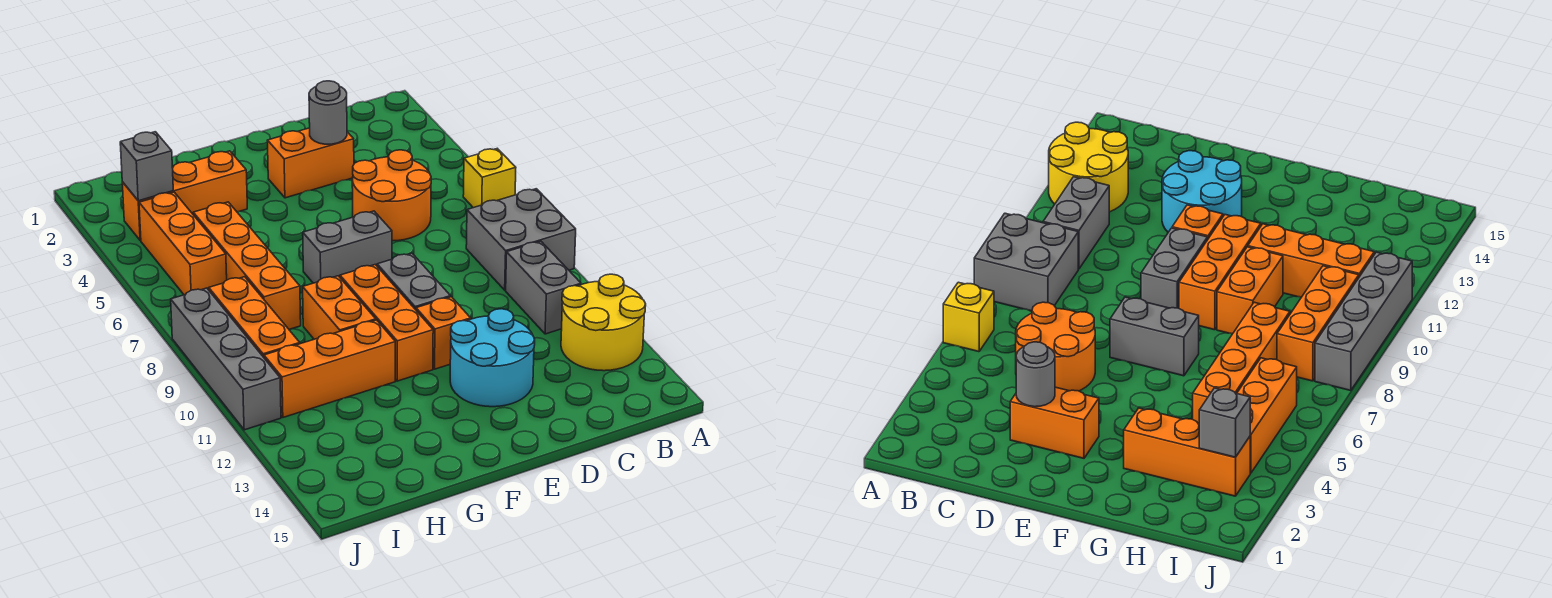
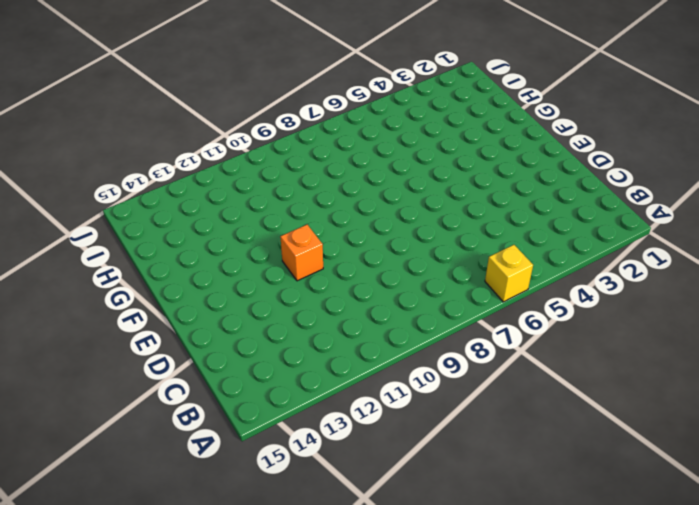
none -> grey brick A8:B9 level 1
none -> yellow round brick A12:B13 level 1
none -> grey brick B10:B11 level 1

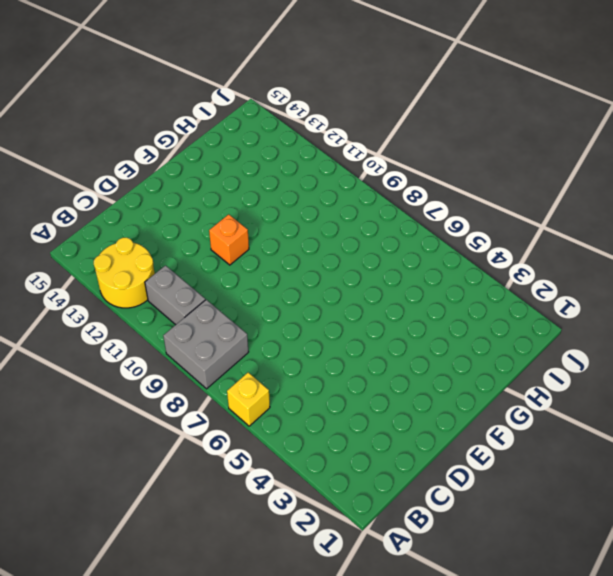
none -> orange round brick C5:D6 level 1
none -> orange brick D3:E3 level 1
none -> cyan round brick D12:E13 level 1

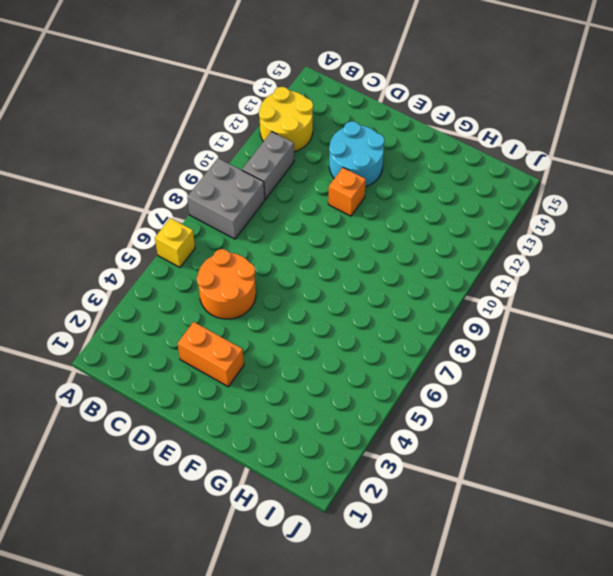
none -> grey brick E7:F7 level 1
none -> grey brick E9:E10 level 1
none -> orange brick F9:F11 level 1

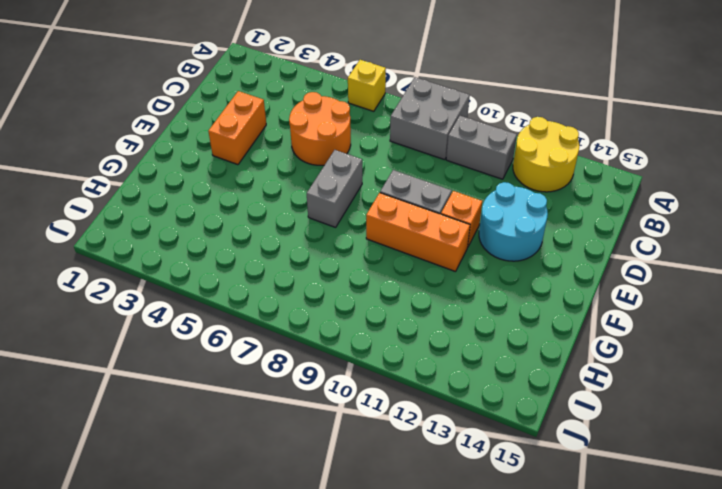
none -> orange brick G3:I3 level 1
none -> orange brick G9:G10 level 1
none -> orange brick G11:I11 level 1

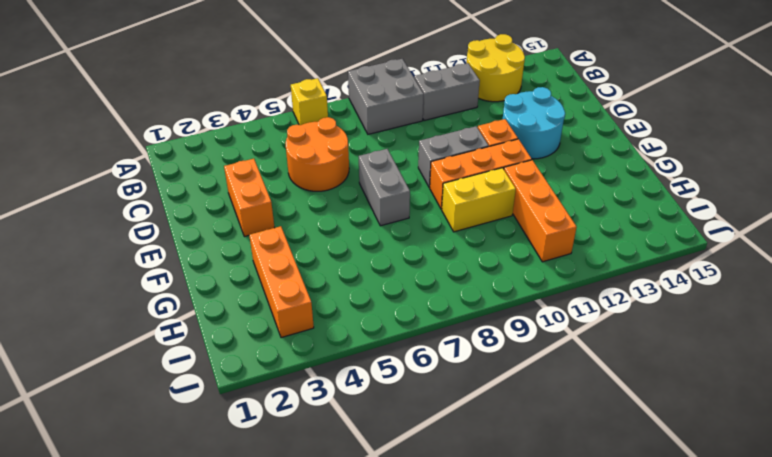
yellow brick G9:G10 level 1 -> orange brick G9:G10 level 1
none -> orange brick H5:H8 level 1
none -> orange brick I4:I6 level 1
none -> orange brick I8:I10 level 1

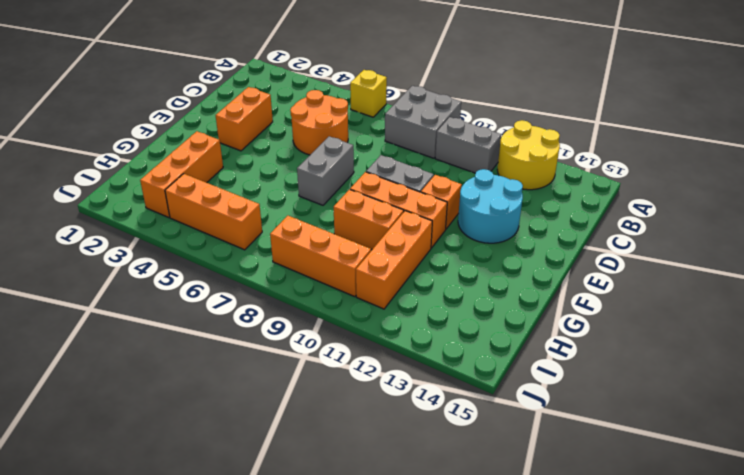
none -> orange brick H5:H8 level 1
none -> grey brick J8:J11 level 1
none -> grey round brick D3 level 2

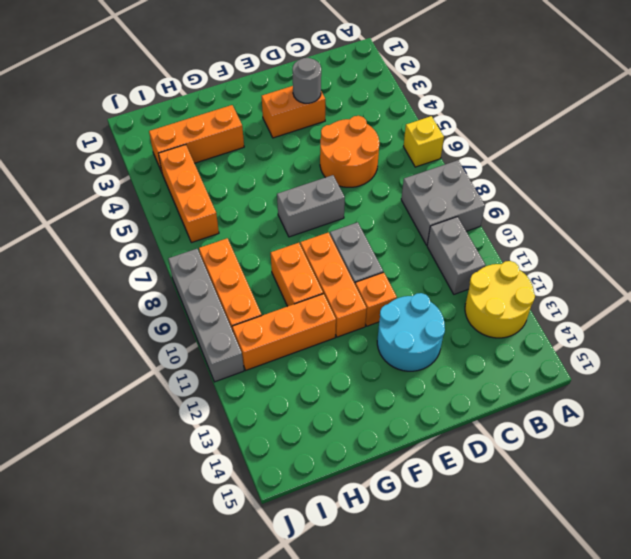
none -> orange brick H5:H8 level 1
none -> grey brick I3 level 2

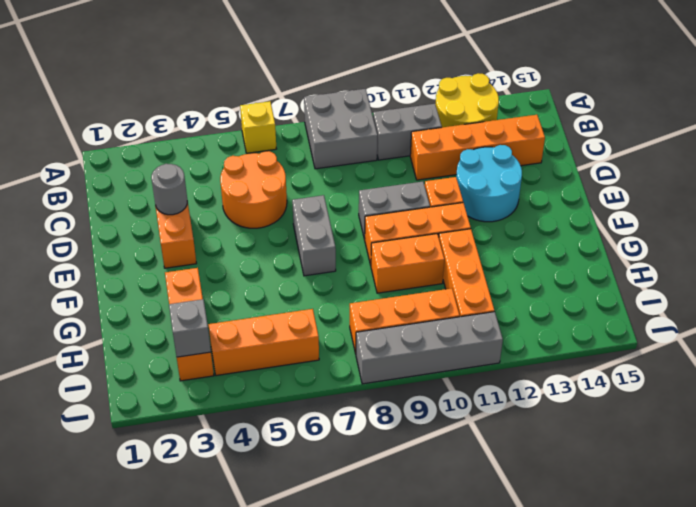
orange brick C11:C14 level 1 -> orange brick H5:H8 level 1

